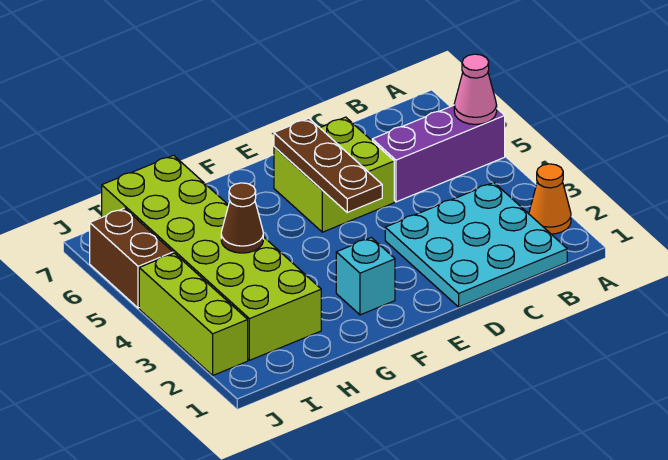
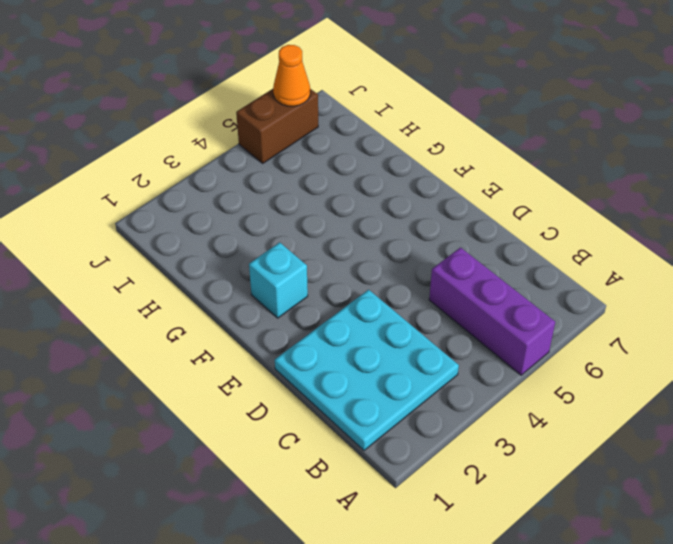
orange cone J6 level 2 -> orange cone A2 level 1
none -> lime brick D5:E6 level 1
none -> lime brick H2:I7 level 1

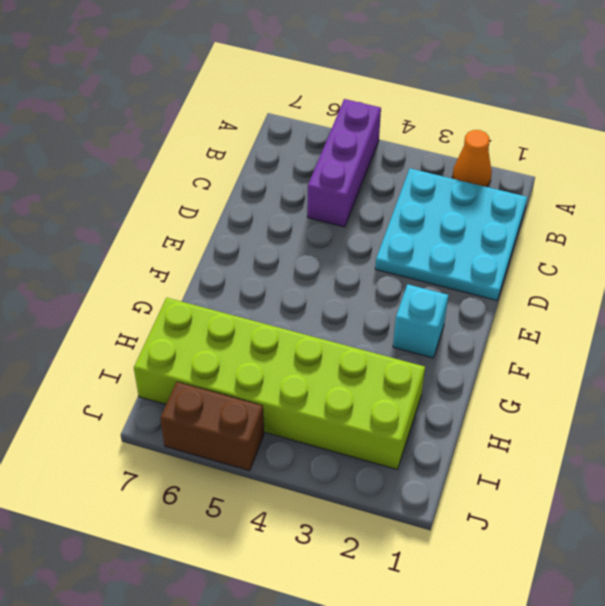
none -> lime brick D5:E6 level 1
none -> lime brick J2:J4 level 1

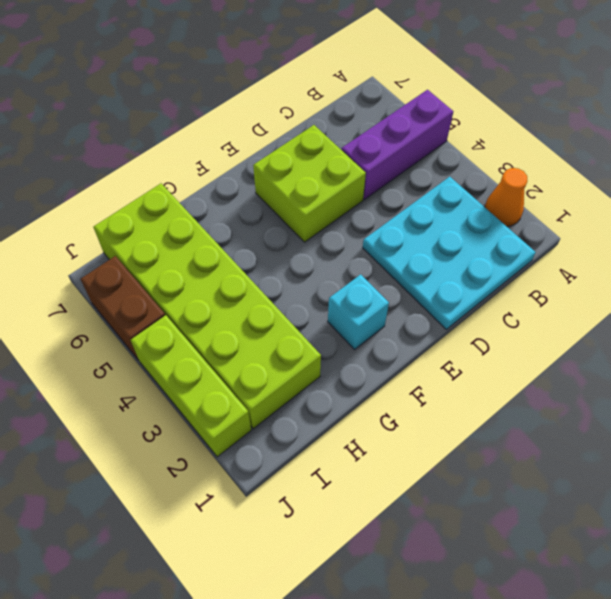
none -> pink cone A5 level 2
none -> brown plate E4:E6 level 2

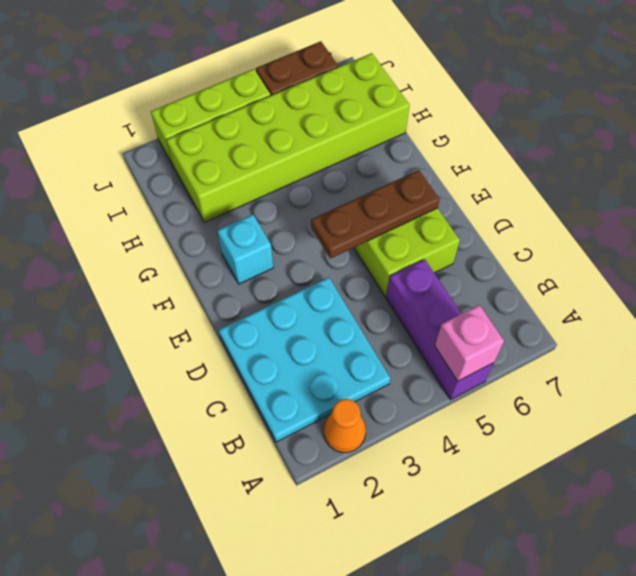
pink brick A5 level 2 -> pink cone A5 level 2
none -> brown cone H4 level 2

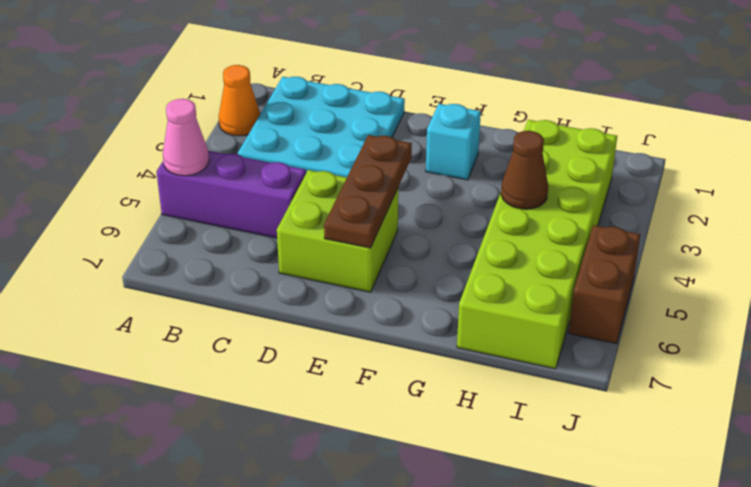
none -> lime brick J2:J4 level 1

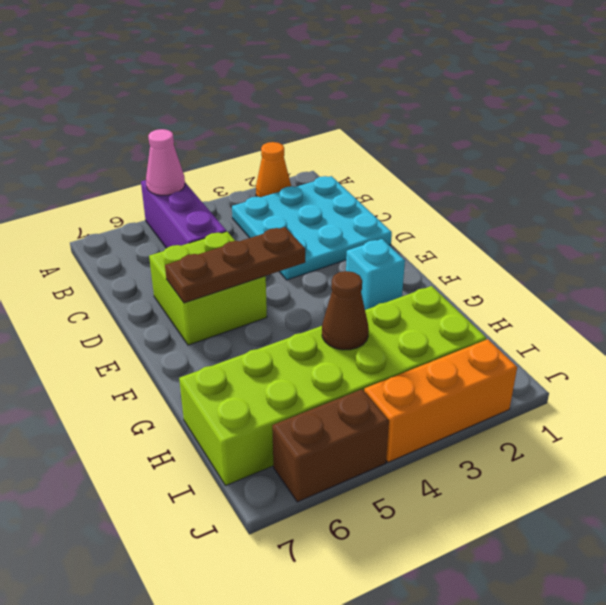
orange brick J2:J4 level 1 -> lime brick J2:J4 level 1

